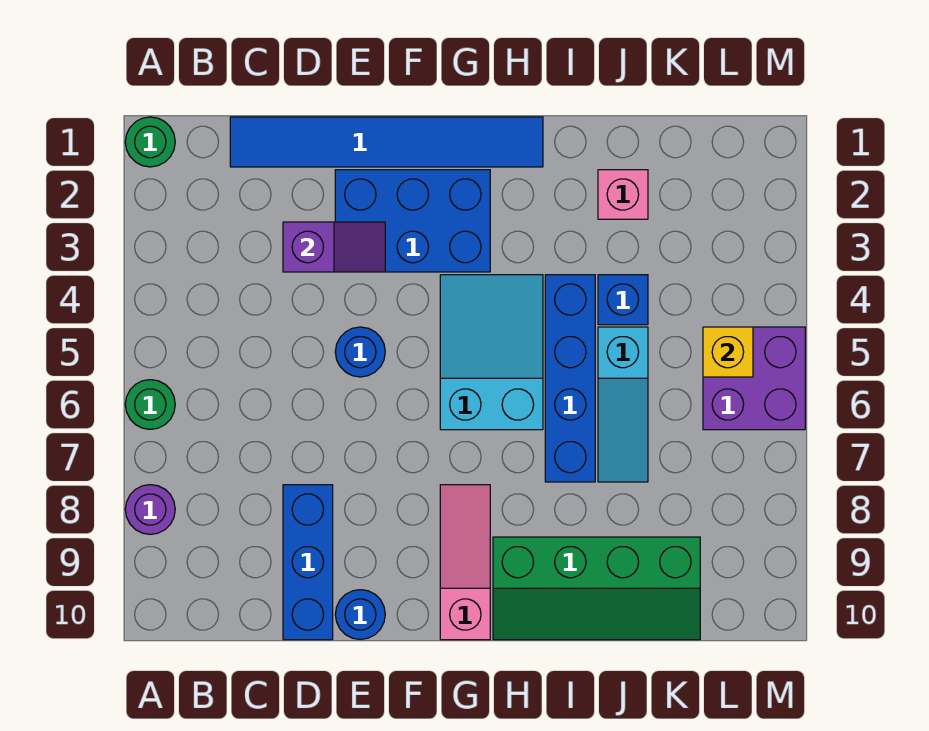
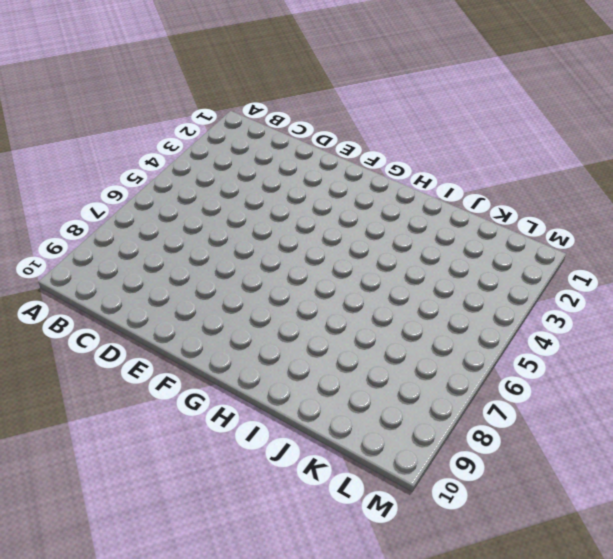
none -> green round brick A1 level 1
none -> green round brick A6 level 1
none -> purple round brick A8 level 1

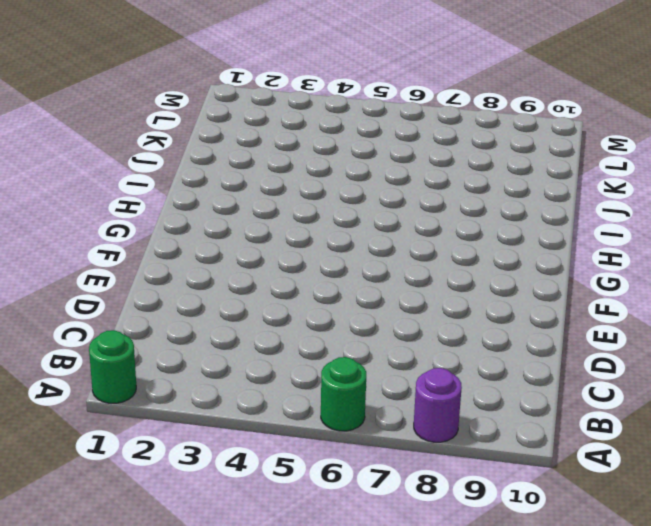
none -> blue tile C1:H1 level 1
none -> blue brick D8:D10 level 1
none -> blue brick E2:G3 level 1

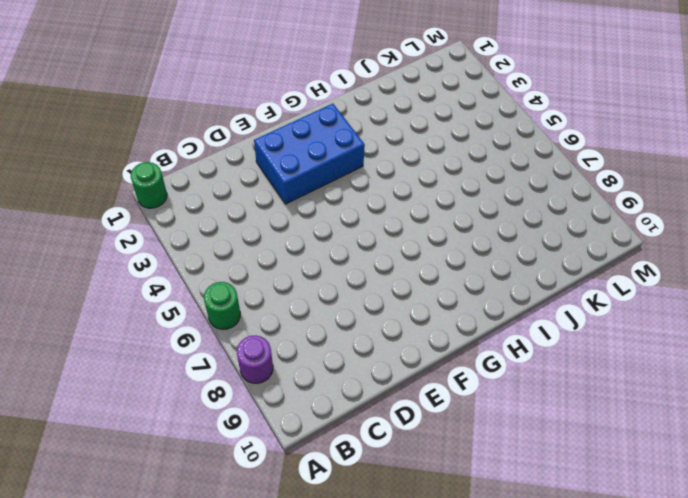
none -> blue tile C1:H1 level 1
none -> blue brick D8:D10 level 1
none -> blue round brick E5 level 1

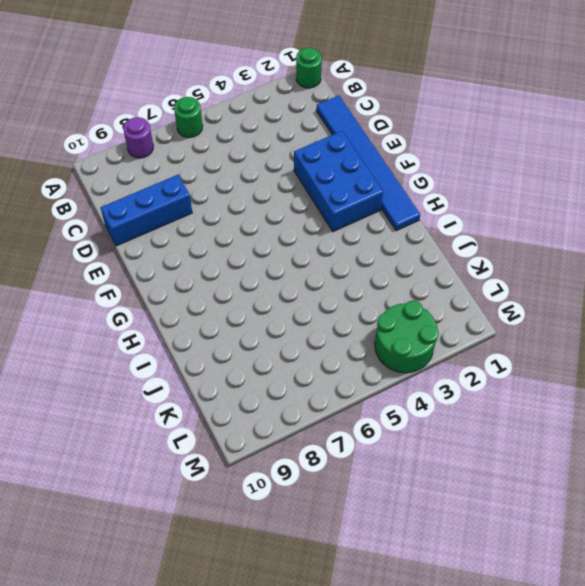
green round brick L3:M4 level 1 -> none
none -> blue round brick E5 level 1
none -> blue round brick E10 level 1
none -> cyan slope G4:H6 level 1 top 6

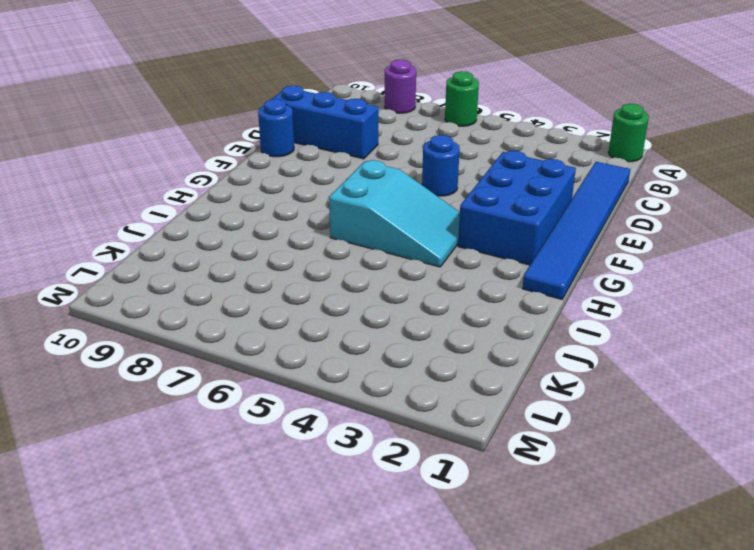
none -> pink slope G8:G10 level 1 top 10
none -> green slope H9:K10 level 1 top 9
none -> blue brick I4:I7 level 1

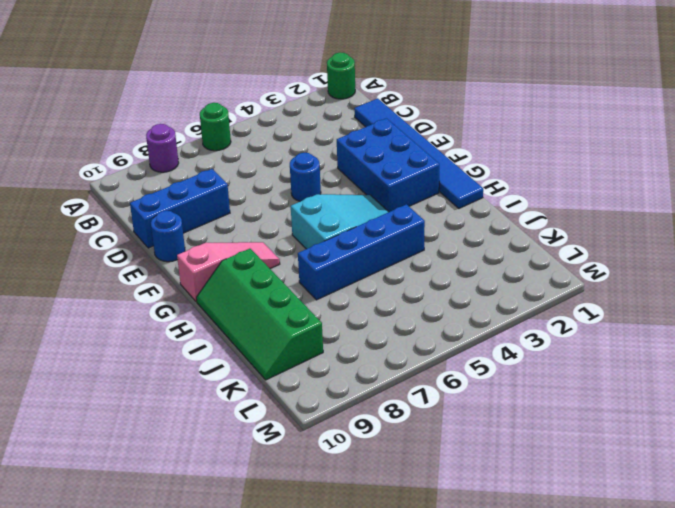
none -> pink brick J2 level 1
none -> blue brick J4 level 1
none -> cyan slope J5:J7 level 1 top 5

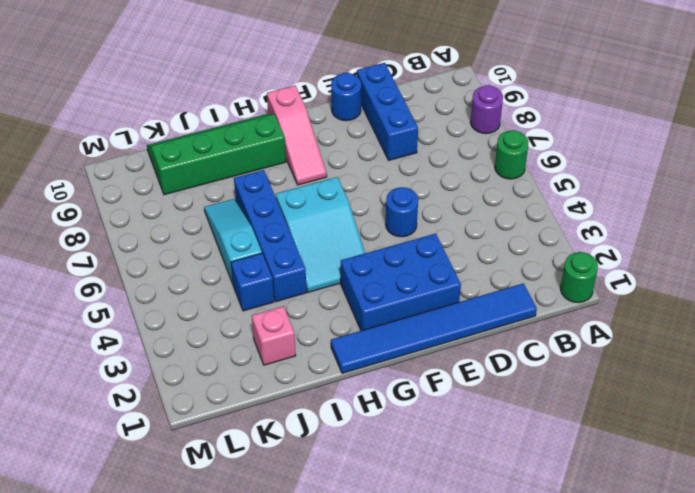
none -> purple brick L5:M6 level 1
none -> purple slope D3:E3 level 2 top D
none -> yellow brick L5 level 2

